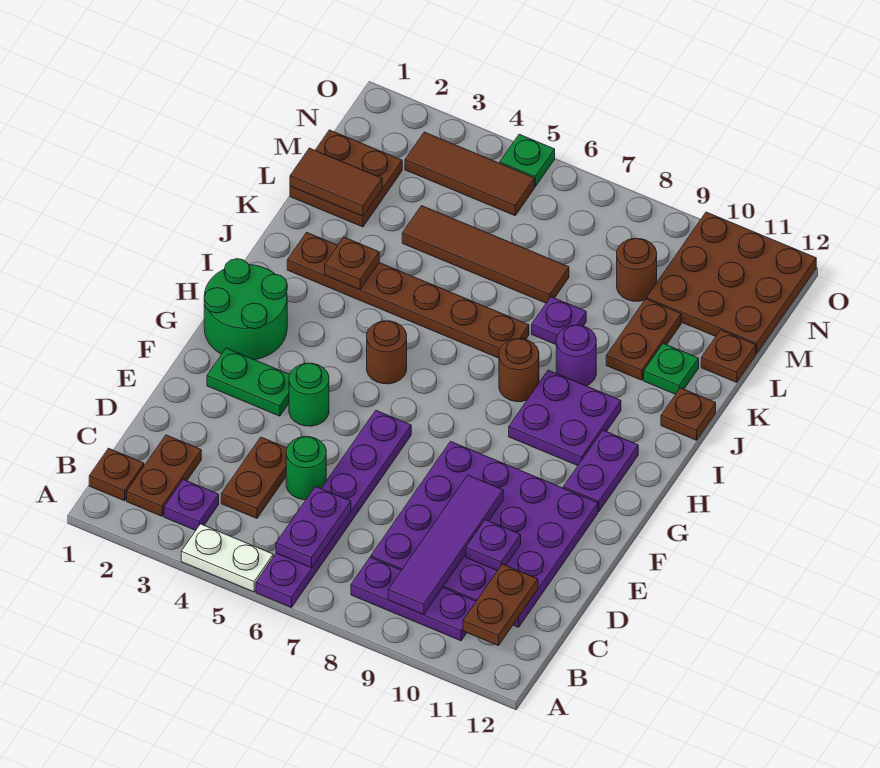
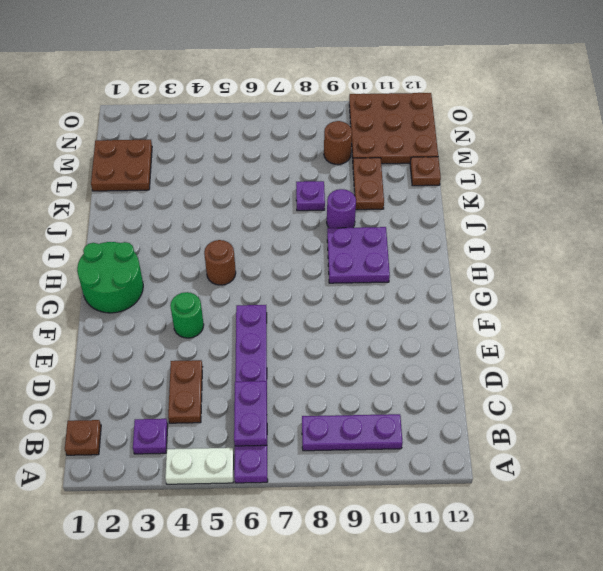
none -> brown plate B2:C2 level 1
none -> purple plate C8:F11 level 1
none -> green round brick D5 level 1
none -> green plate F2:F3 level 1

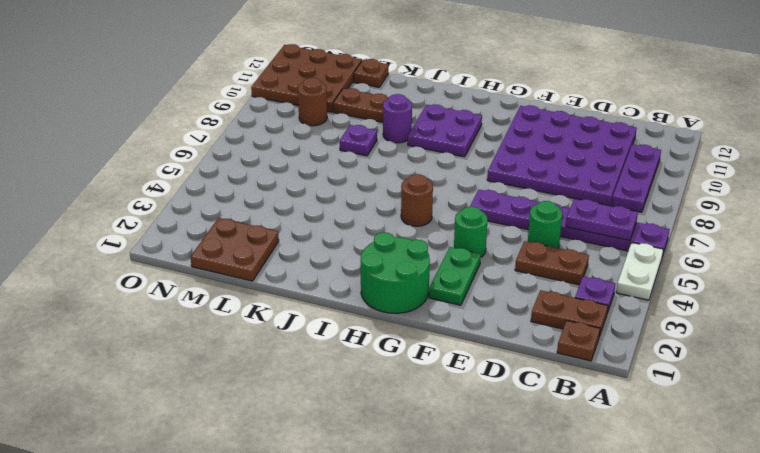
none -> purple plate G11:H11 level 1
none -> brown round brick I8 level 1
none -> brown plate J2:J7 level 1
none -> brown plate J12 level 1

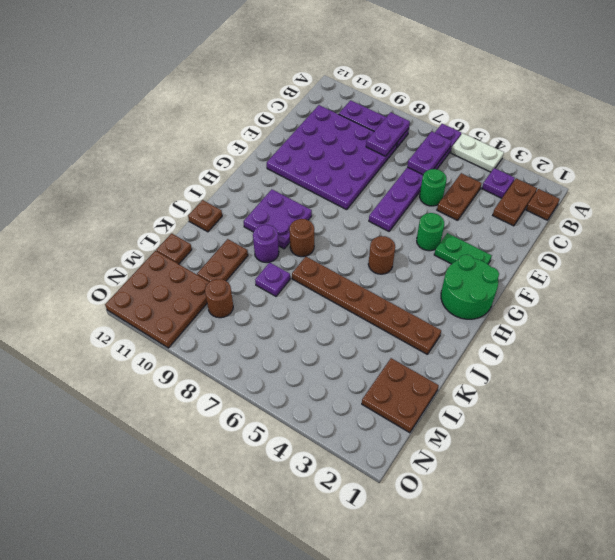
purple plate B8:C8 level 2 -> purple plate G11:H11 level 1
none -> green plate K11 level 1
none -> brown tile L4:L7 level 1
none -> brown tile N3:N5 level 1
none -> green plate O5 level 1

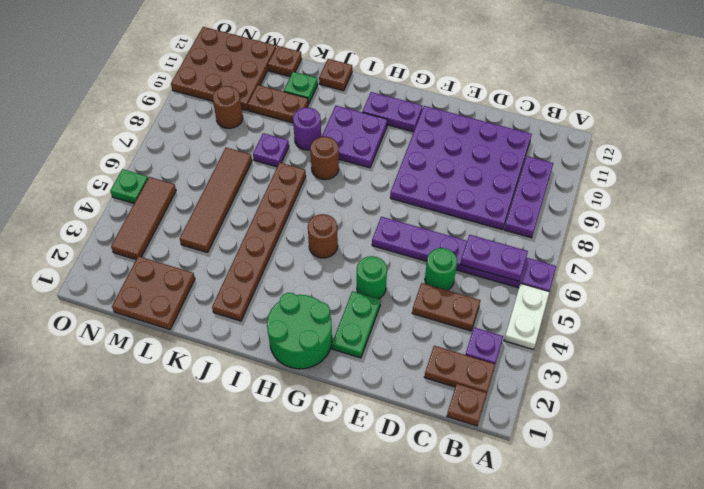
none -> purple tile B9:E9 level 2
none -> brown plate B11:C11 level 2
none -> purple plate D10 level 2
none -> brown plate J3 level 2

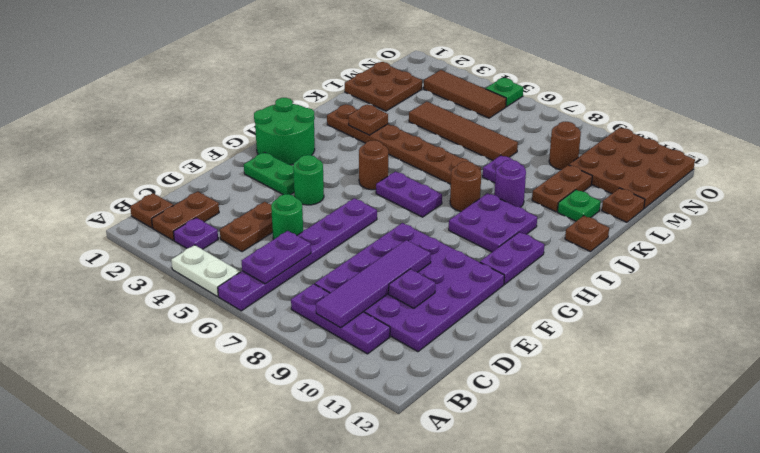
purple plate H6:H7 level 1 -> none
none -> brown plate B11:C11 level 2
none -> brown tile L1:L2 level 2

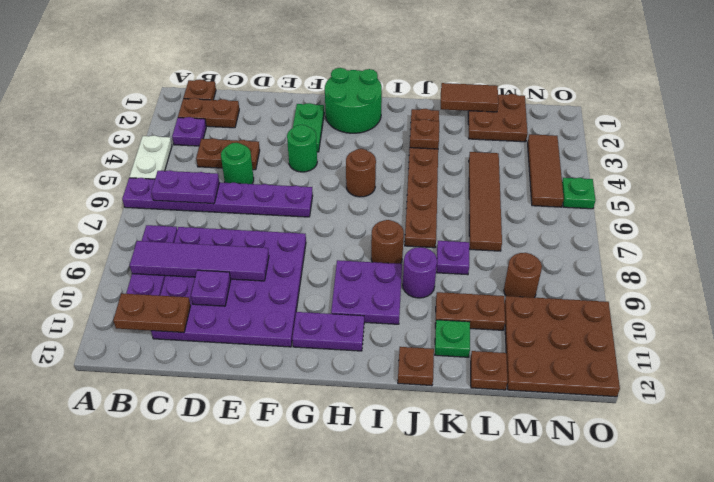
brown tile K1:L1 level 2 -> brown tile L1:L2 level 2

